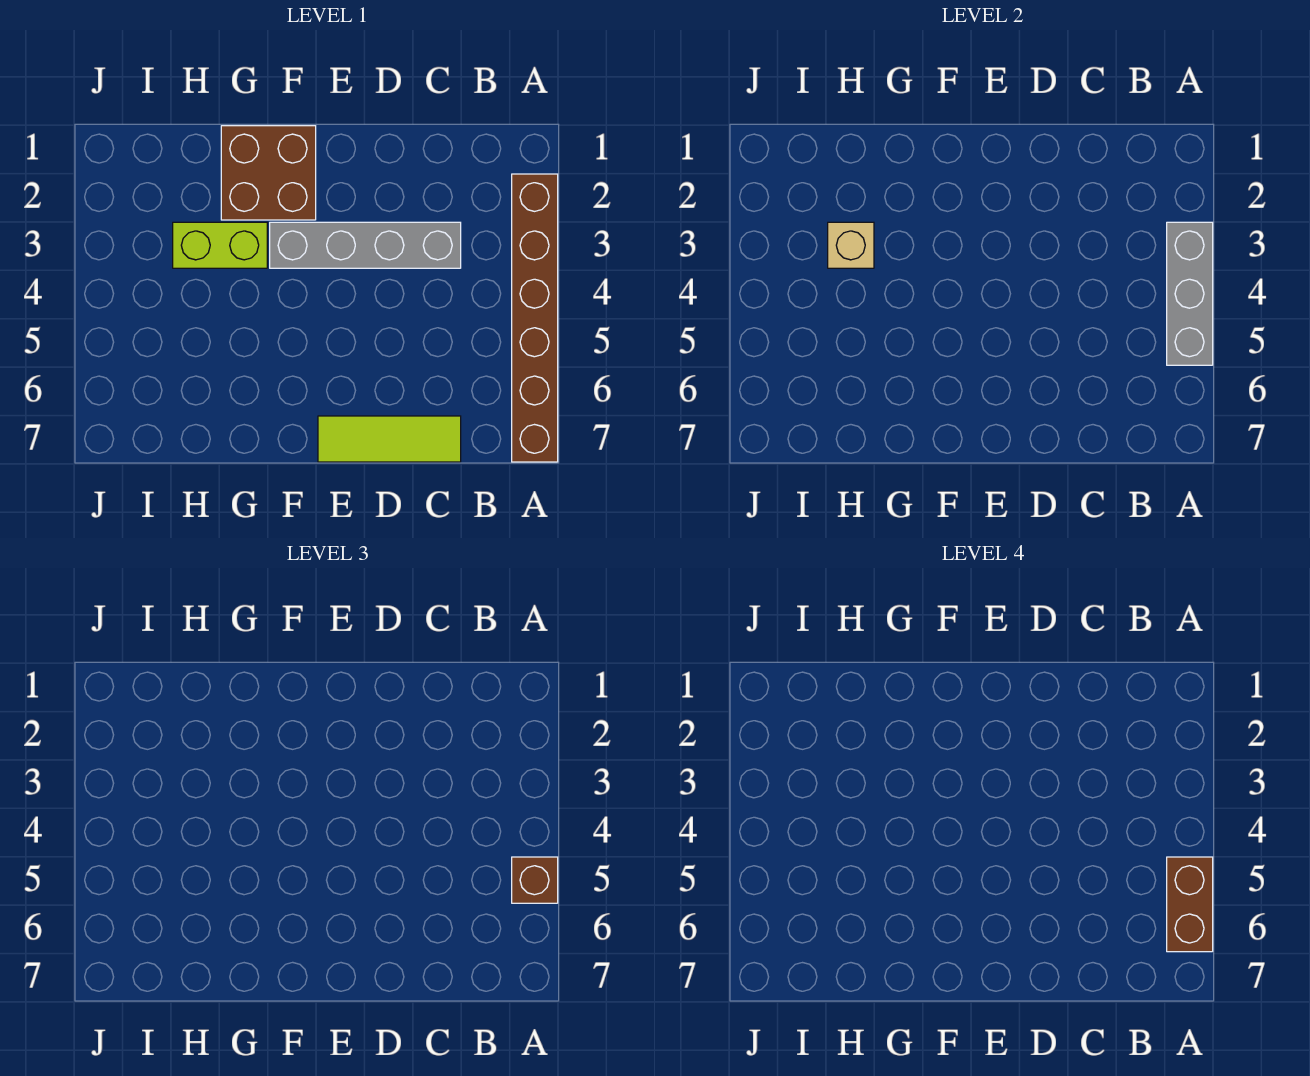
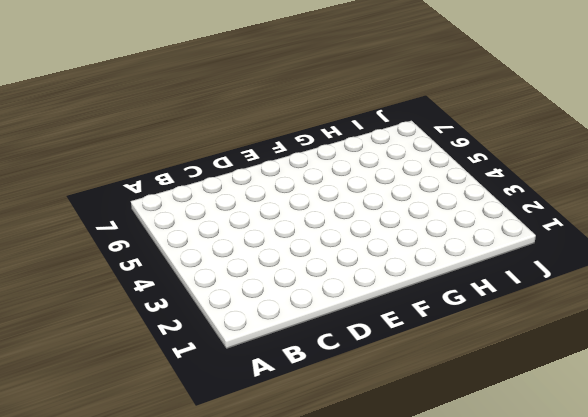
none -> brown brick A2:A7 level 1
none -> grey brick C3:F3 level 1

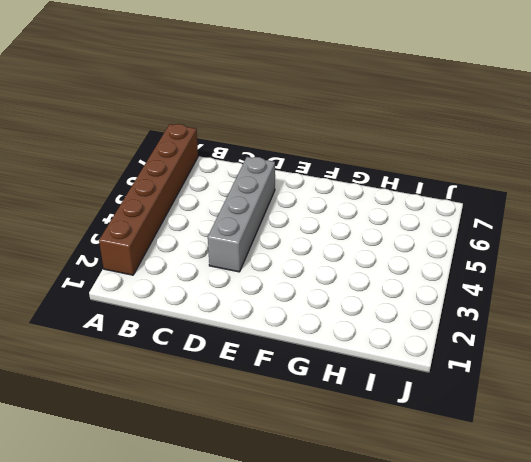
grey brick D3:D6 level 1 -> grey brick C3:F3 level 1
none -> lime tile C7:E7 level 1
none -> brown brick F1:G2 level 1

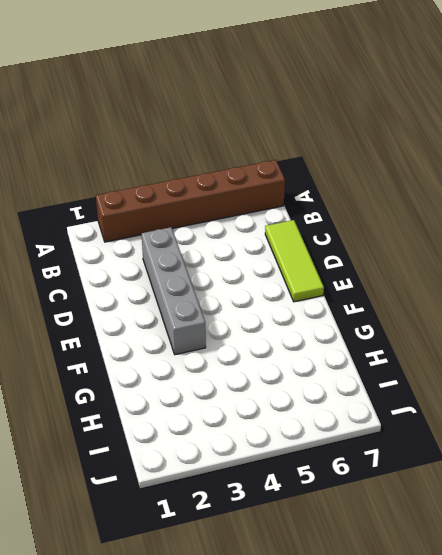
none -> brown brick F1:G2 level 1
none -> lime brick G3:H3 level 1

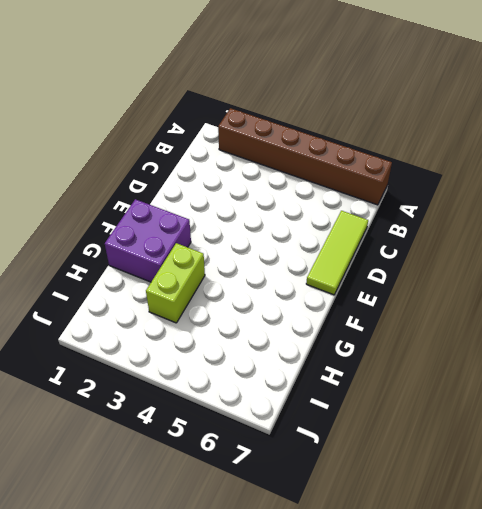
purple brick F1:G2 level 1 -> brown brick F1:G2 level 1
none -> grey brick C3:F3 level 1
none -> grey brick A3:A5 level 2

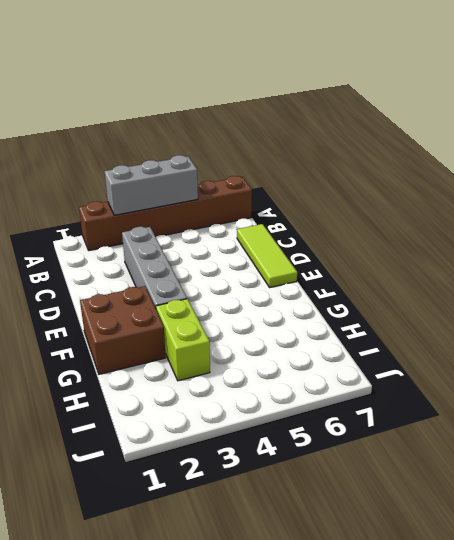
none -> tan brick H3 level 2
none -> brown brick A5 level 3

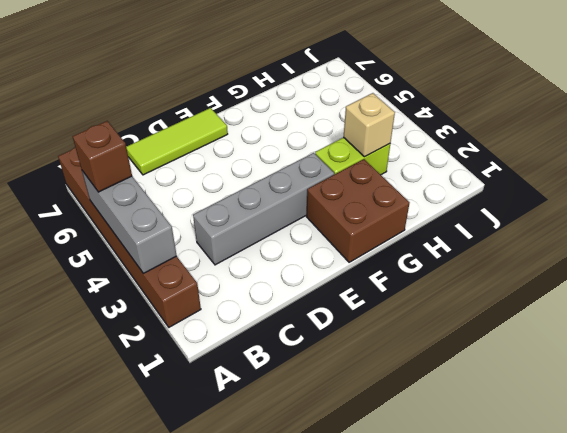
none -> brown brick A5:A6 level 4

